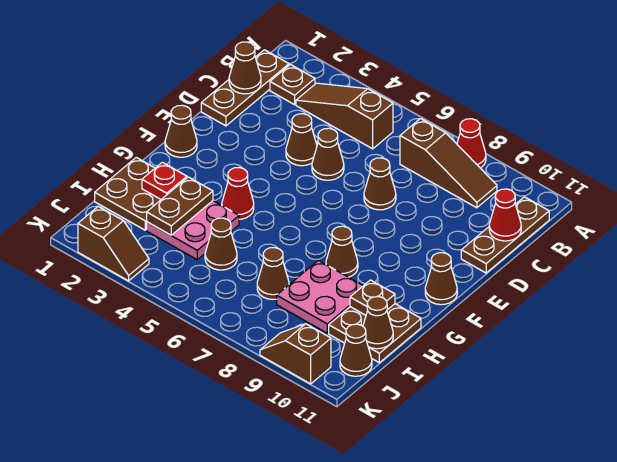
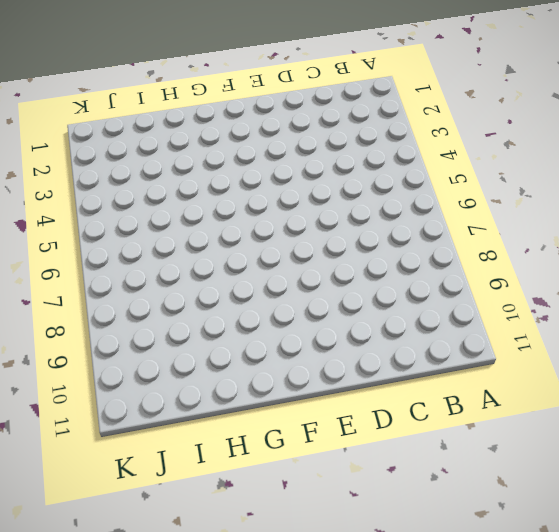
none -> red cone A8 level 1
none -> brown plate B1:D1 level 1
none -> brown plate B2 level 1

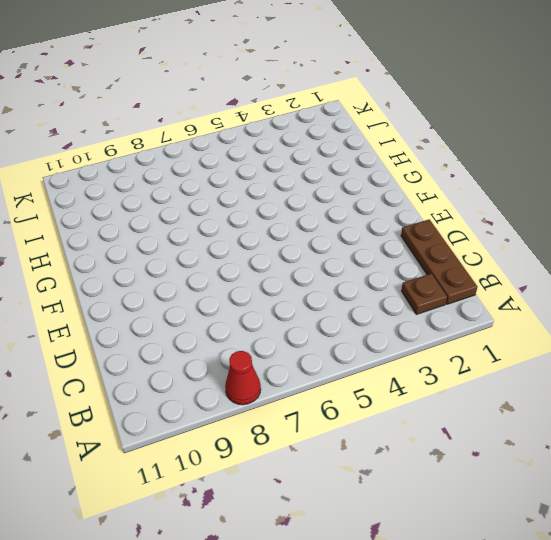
none -> brown slope B3:B5 level 1 top 5
none -> brown slope B7:B9 level 1 top 7
none -> brown plate B11:D11 level 1

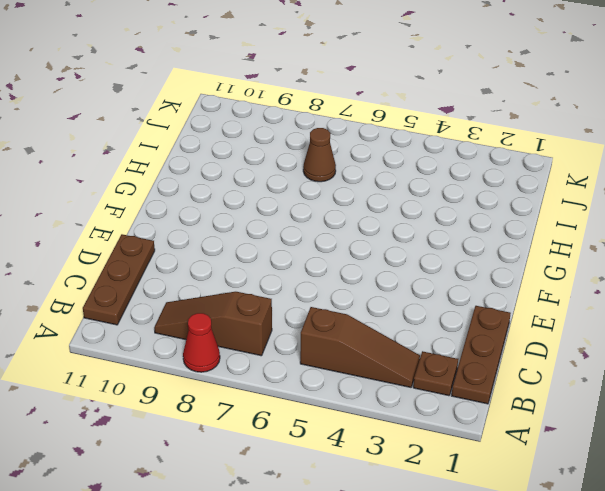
none -> brown cone D4 level 1
none -> brown cone D5 level 1
none -> brown cone D7 level 1

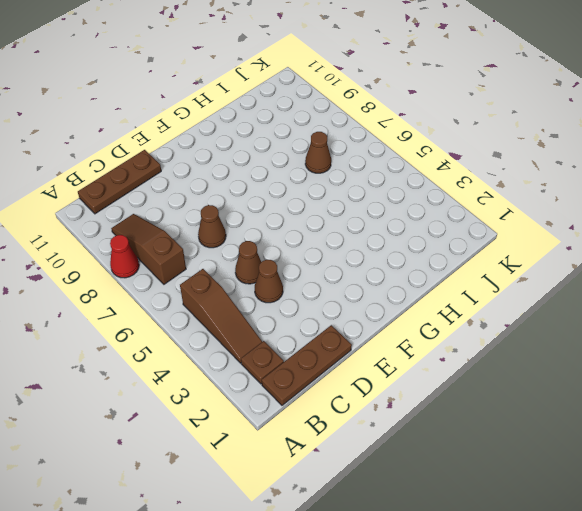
none -> brown cone F1 level 1
none -> brown cone F11 level 1
none -> red cone G4 level 1

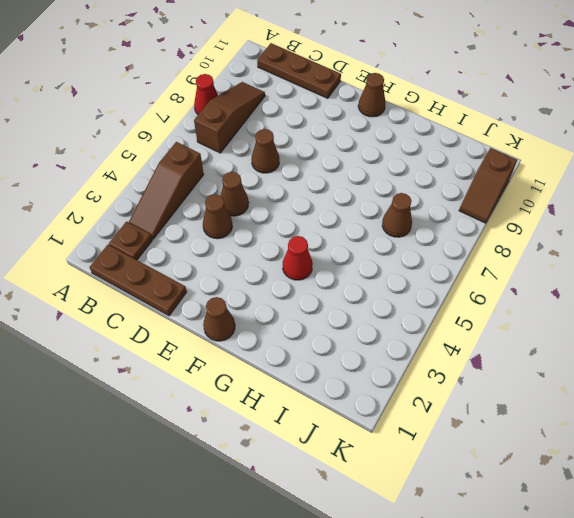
none -> brown cone G8 level 1
none -> brown plate H1:I2 level 1
none -> pink plate H3:I4 level 1

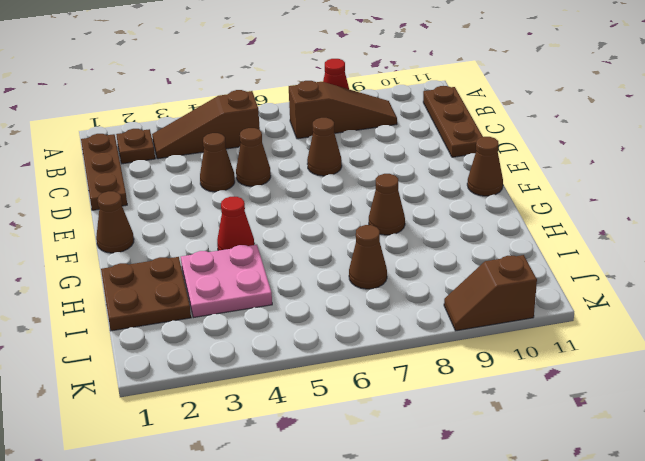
none -> pink plate H8:I9 level 1
none -> brown plate H10:I11 level 1
none -> brown cone I5 level 1

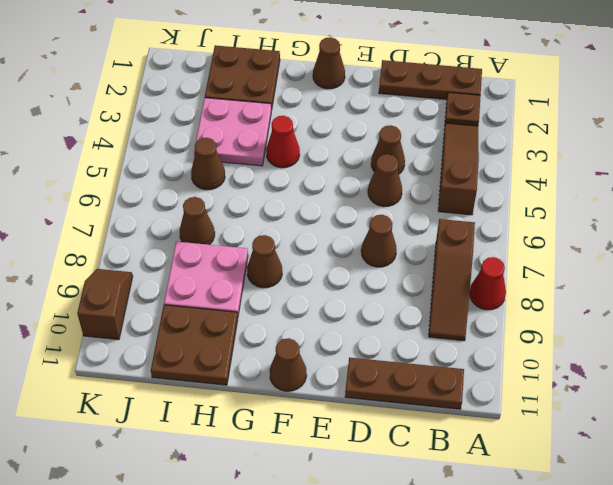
none -> brown cone J11 level 1
none -> brown slope K2:K3 level 1 top 2
none -> brown cone C1 level 2

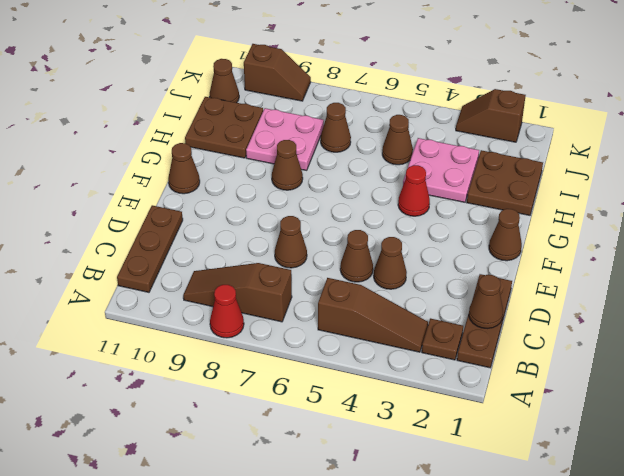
none -> red cone C11 level 2
none -> red plate H2 level 2
none -> brown plate H3:I3 level 2

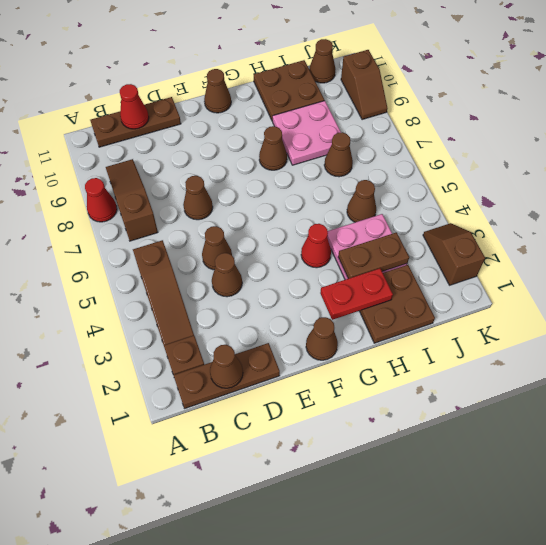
red plate G2:H2 level 2 -> red plate H2 level 2
none -> brown plate H10 level 2
none -> brown cone I11 level 2

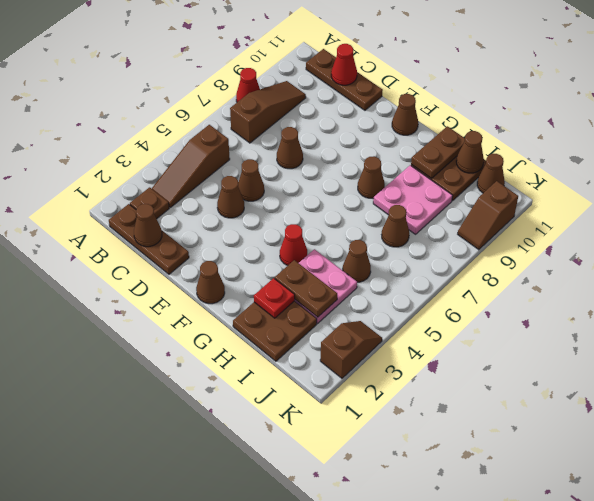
brown plate H10:H11 level 2 -> brown plate H10 level 2

